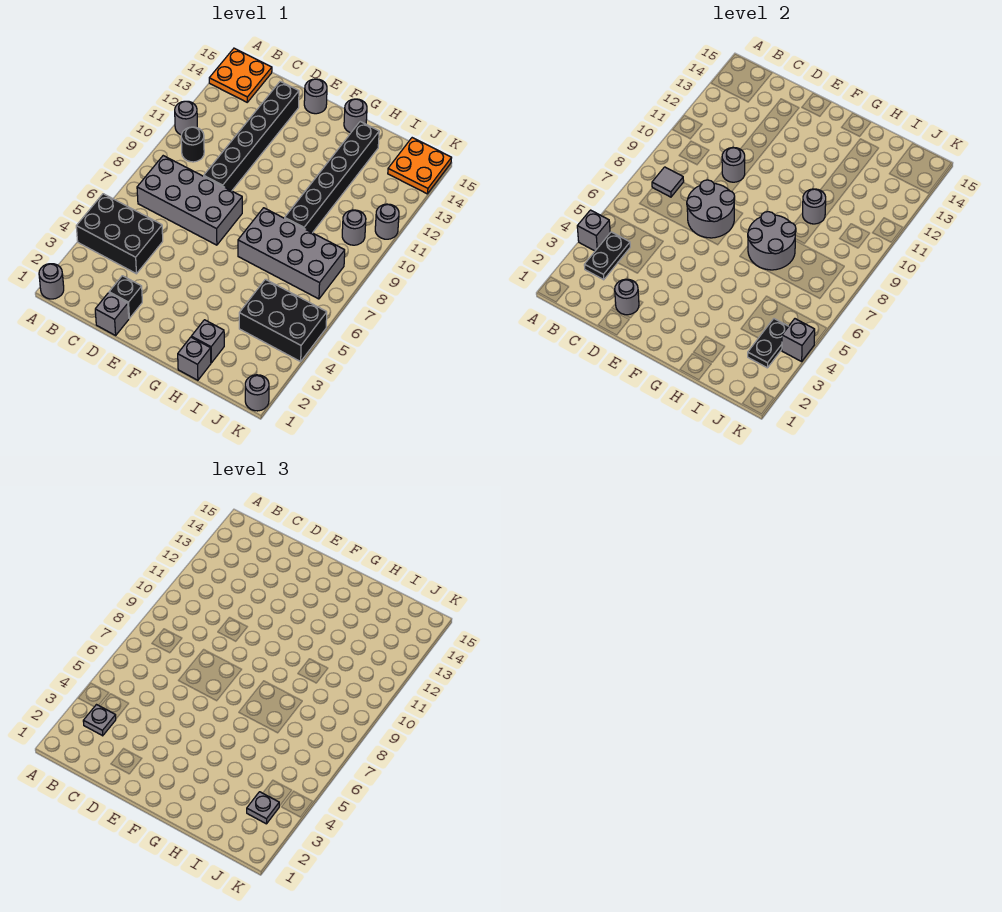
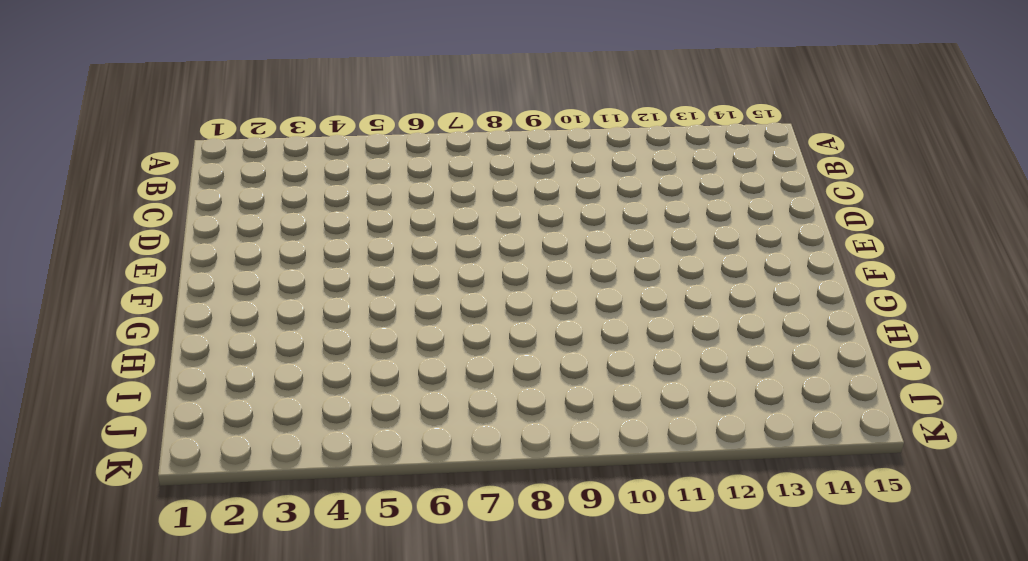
none -> grey round brick A1 level 1
none -> black brick A4:C5 level 1
none -> grey round brick A11 level 1
none -> orange plate A14:B15 level 1

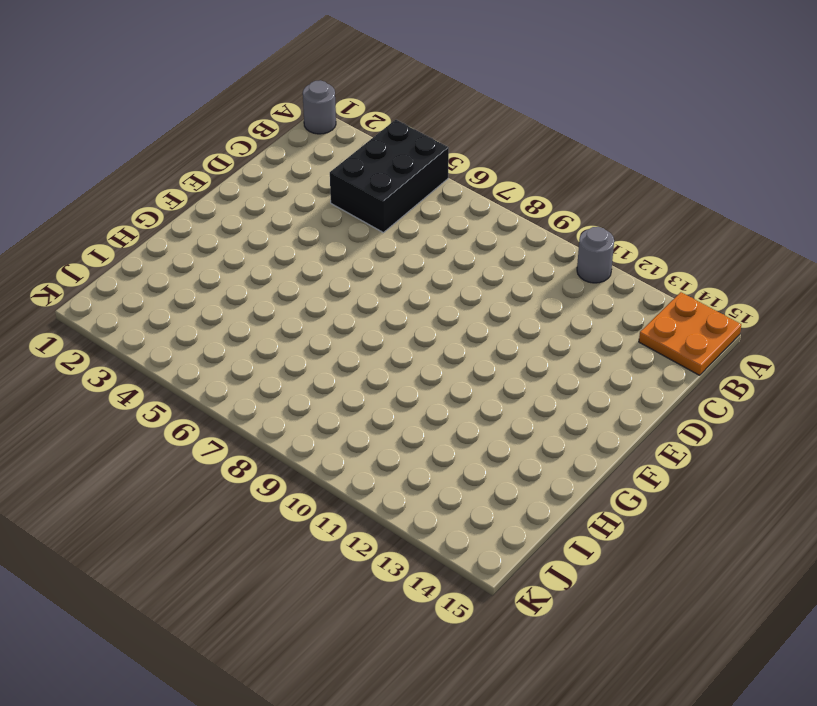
none -> grey brick B7:E8 level 1
none -> black round brick B10 level 1
none -> grey brick D1 level 1
none -> black brick D2 level 1

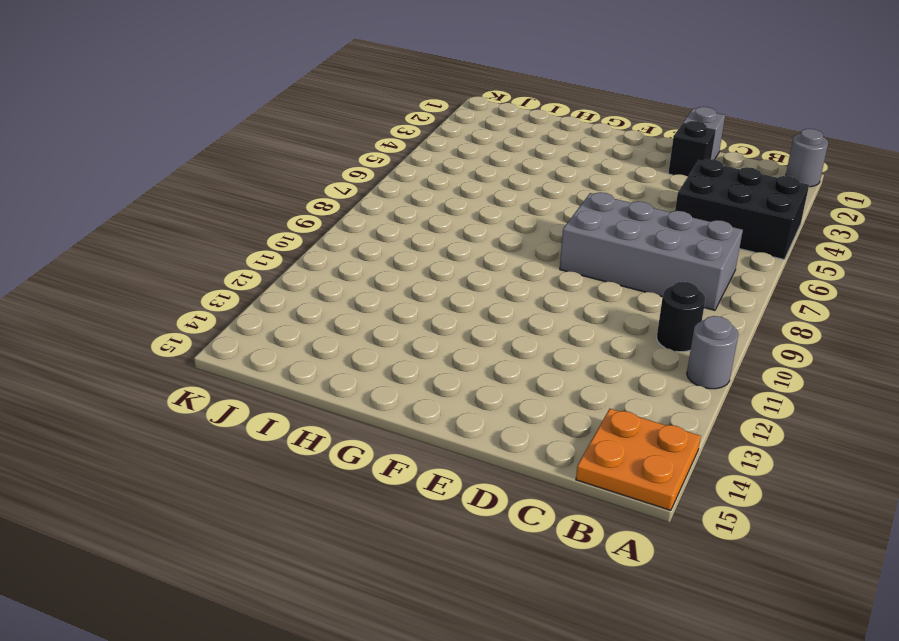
none -> black brick D9:D14 level 1
none -> grey round brick E15 level 1
none -> grey brick G7:J8 level 1
none -> grey round brick G15 level 1

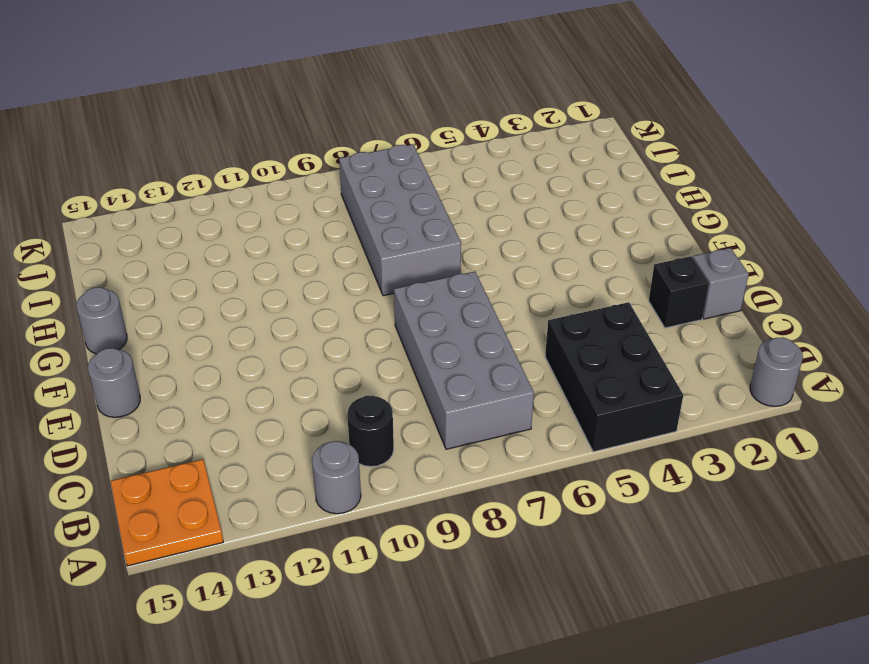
none -> black brick D9:D14 level 1
none -> grey brick H1 level 1
none -> grey brick H2 level 1
none -> black brick H9:H14 level 1

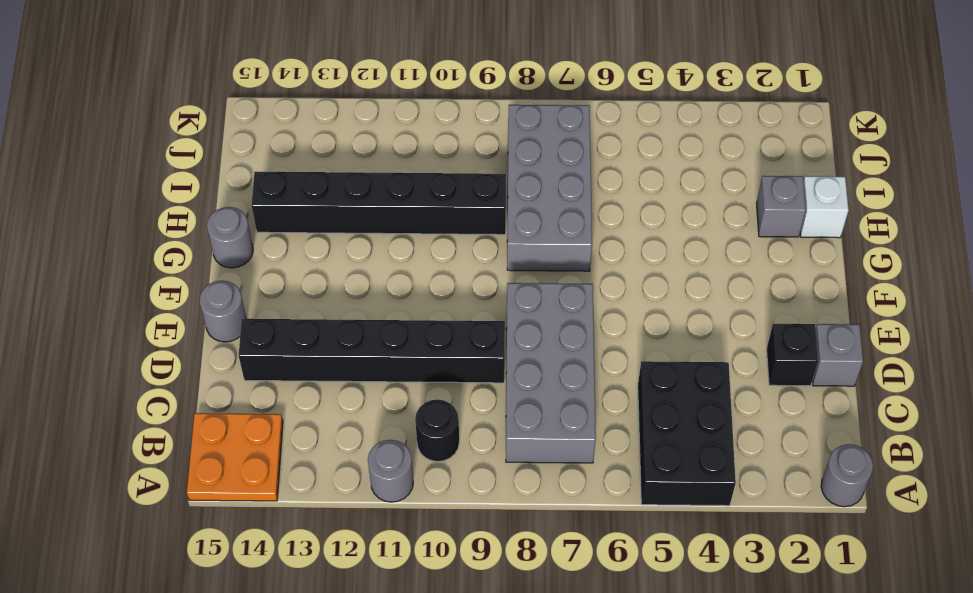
white brick H1 level 1 -> grey brick H1 level 1
none -> black brick I4:K5 level 1
none -> grey round brick J10 level 1
none -> orange plate J14:K15 level 1
none -> grey round brick K1 level 1

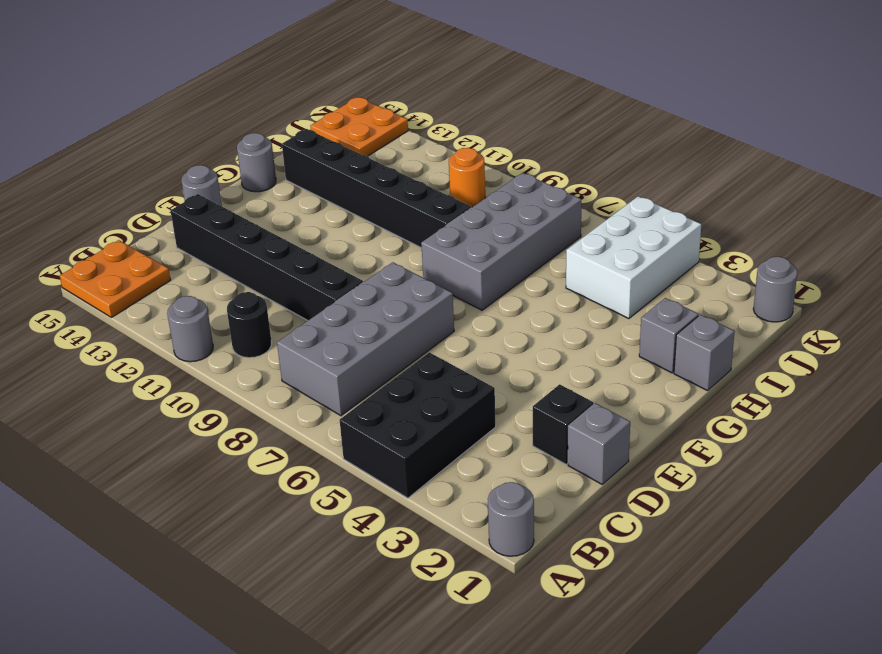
white brick I4:K5 level 1 -> black brick I4:K5 level 1
orange round brick J10 level 1 -> grey round brick J10 level 1
none -> grey round brick K11 level 1
none -> grey brick A4 level 2
none -> black plate B3:B4 level 2
none -> grey tile B8 level 2

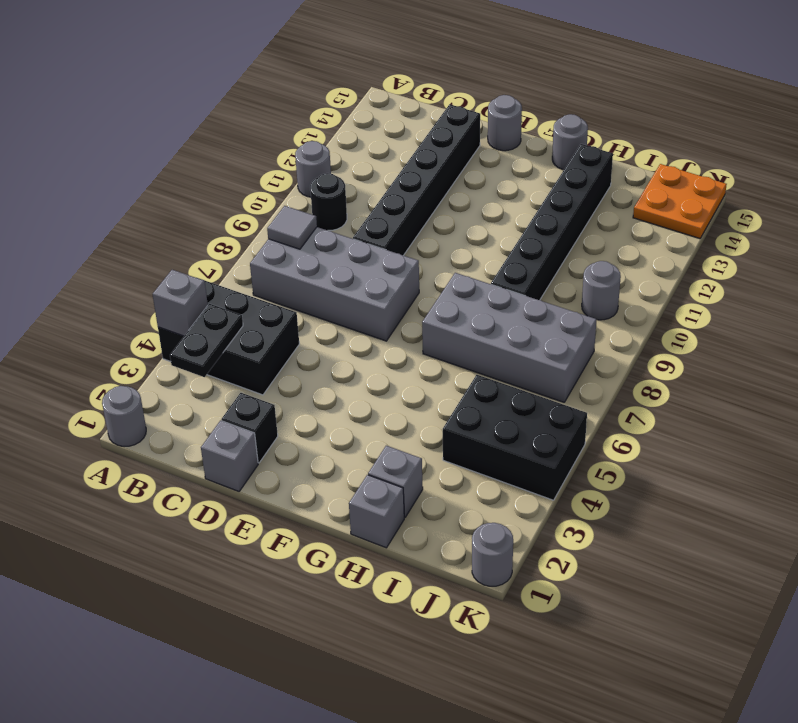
none -> orange plate A14:B15 level 1
none -> grey round brick K11 level 1
none -> grey round brick D2 level 2
none -> grey round brick D7:E8 level 2

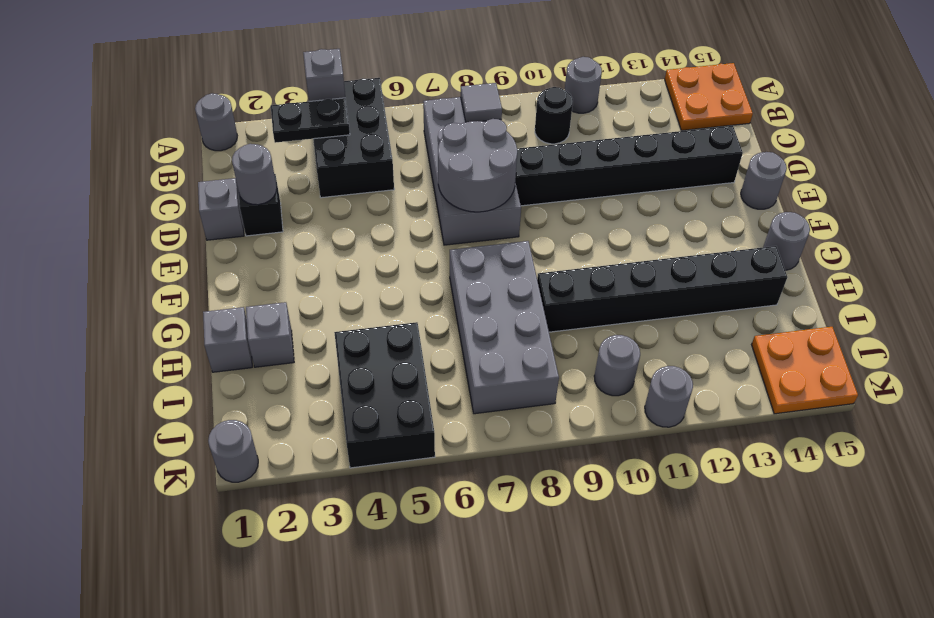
none -> grey round brick D10 level 2
none -> grey round brick G7:H8 level 2
none -> grey round brick H10 level 2
none -> black plate J3:J4 level 2

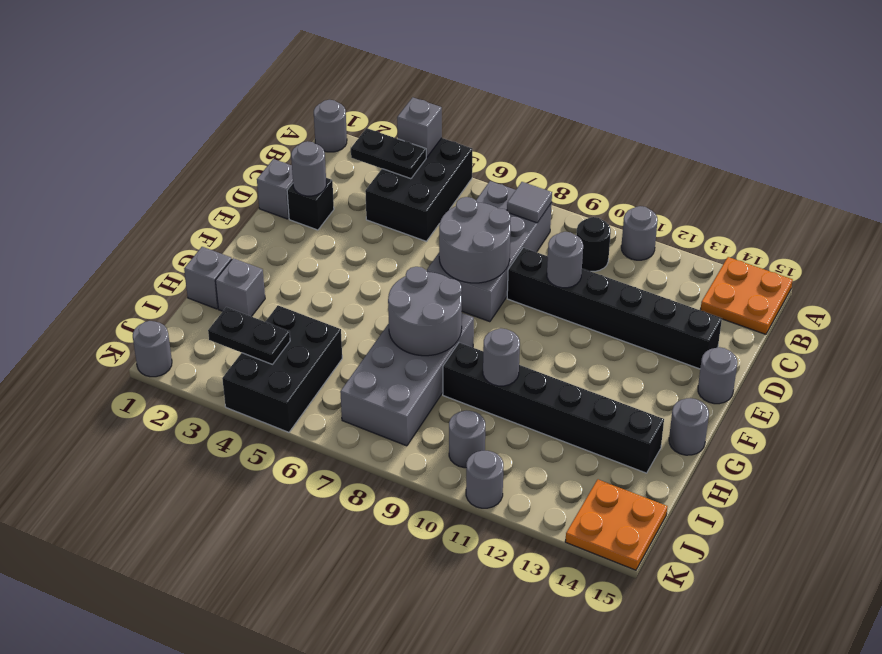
none -> grey brick K4 level 2
none -> grey plate B3 level 3
none -> grey plate J3 level 3

